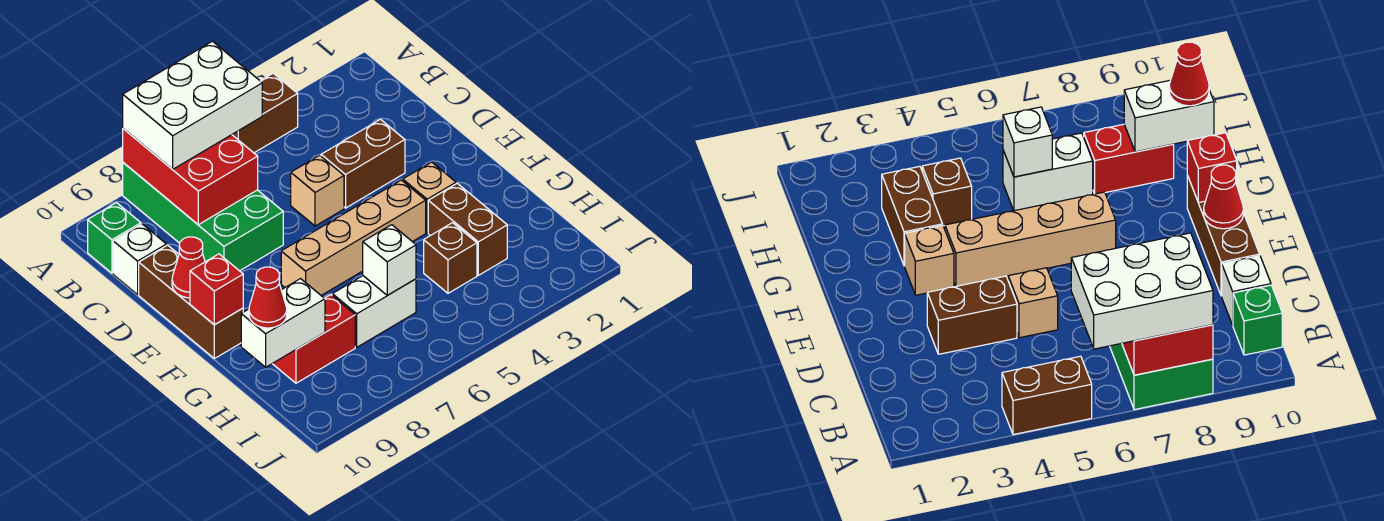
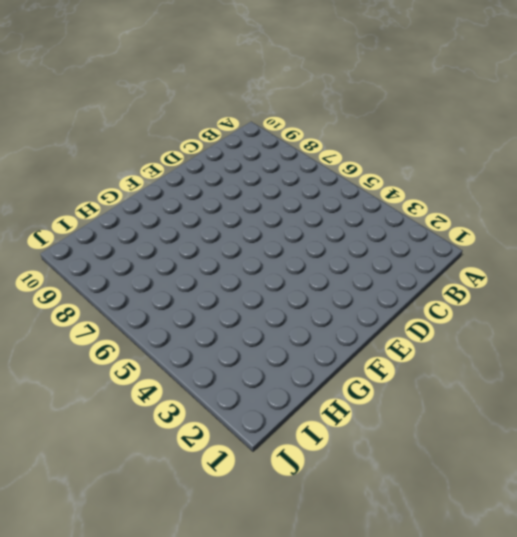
none -> brown brick A4:A5 level 1
none -> green brick A7:D8 level 1
none -> green brick B10 level 1

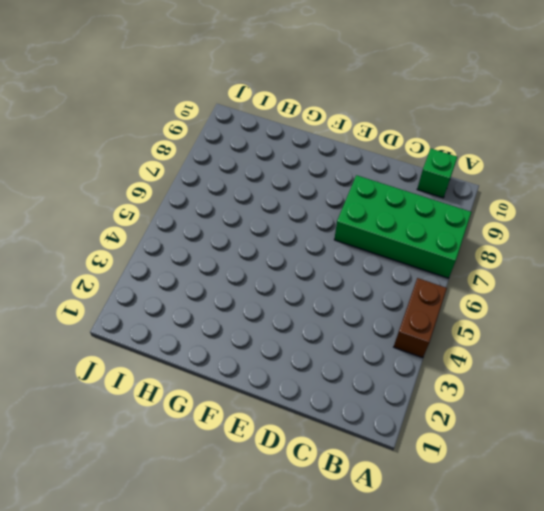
none -> white brick C10 level 1
none -> brown brick D3:D4 level 1
none -> tan brick D5 level 1

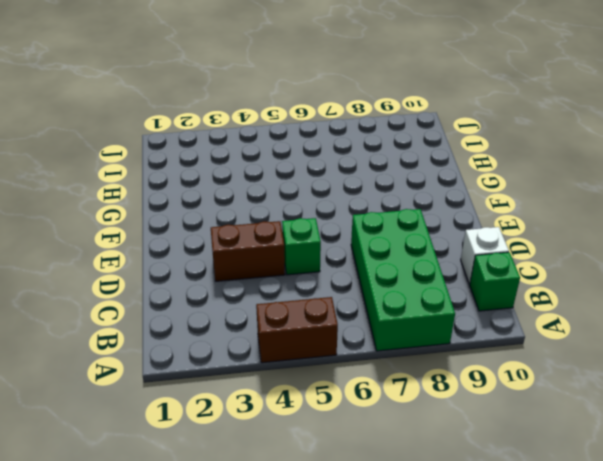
green brick D5 level 1 -> tan brick D5 level 1
none -> brown brick D10:F10 level 1
none -> tan brick F3 level 1
none -> tan brick F4:F7 level 1

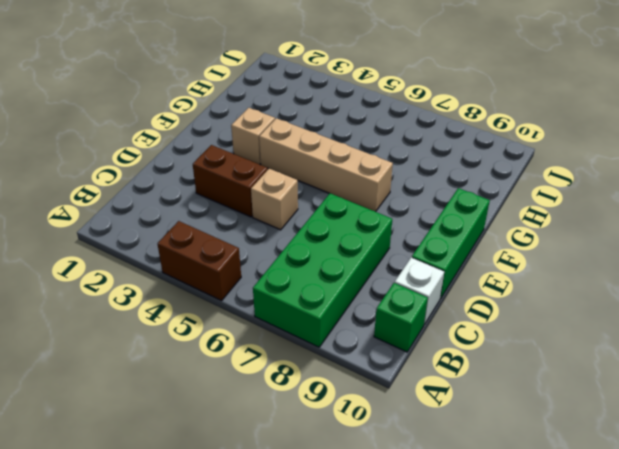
green brick D10:F10 level 1 -> brown brick D10:F10 level 1
none -> brown brick G3:H3 level 1
none -> brown brick H4 level 1
none -> white brick H6:H7 level 1

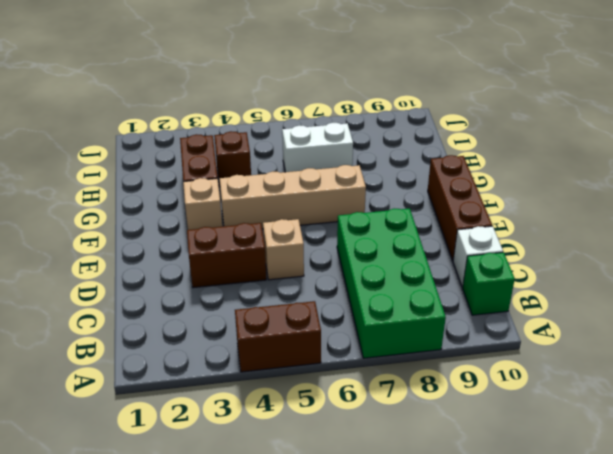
none -> red brick H8:H9 level 1
none -> red brick A7:C8 level 2
none -> red cone E10 level 2

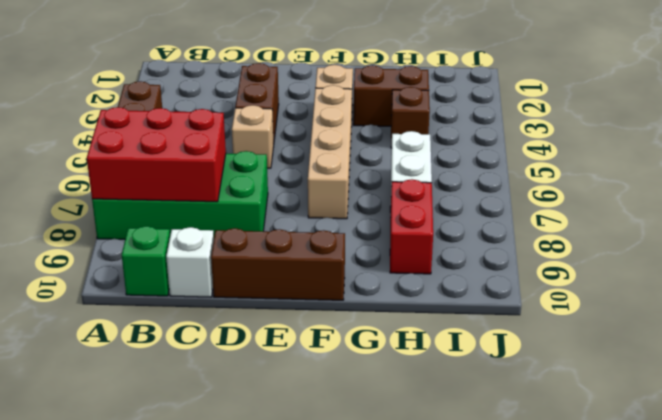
none -> red cone E10 level 2
none -> red brick F10 level 2
none -> white brick H6 level 2

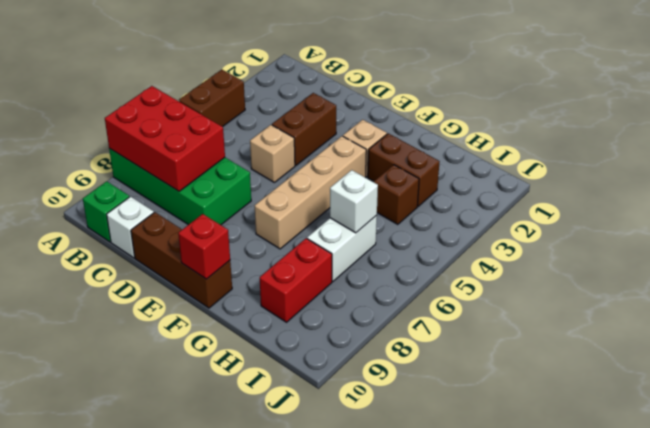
none -> red cone E10 level 2
none -> white brick H9:H10 level 2
none -> white brick A6:B8 level 3

